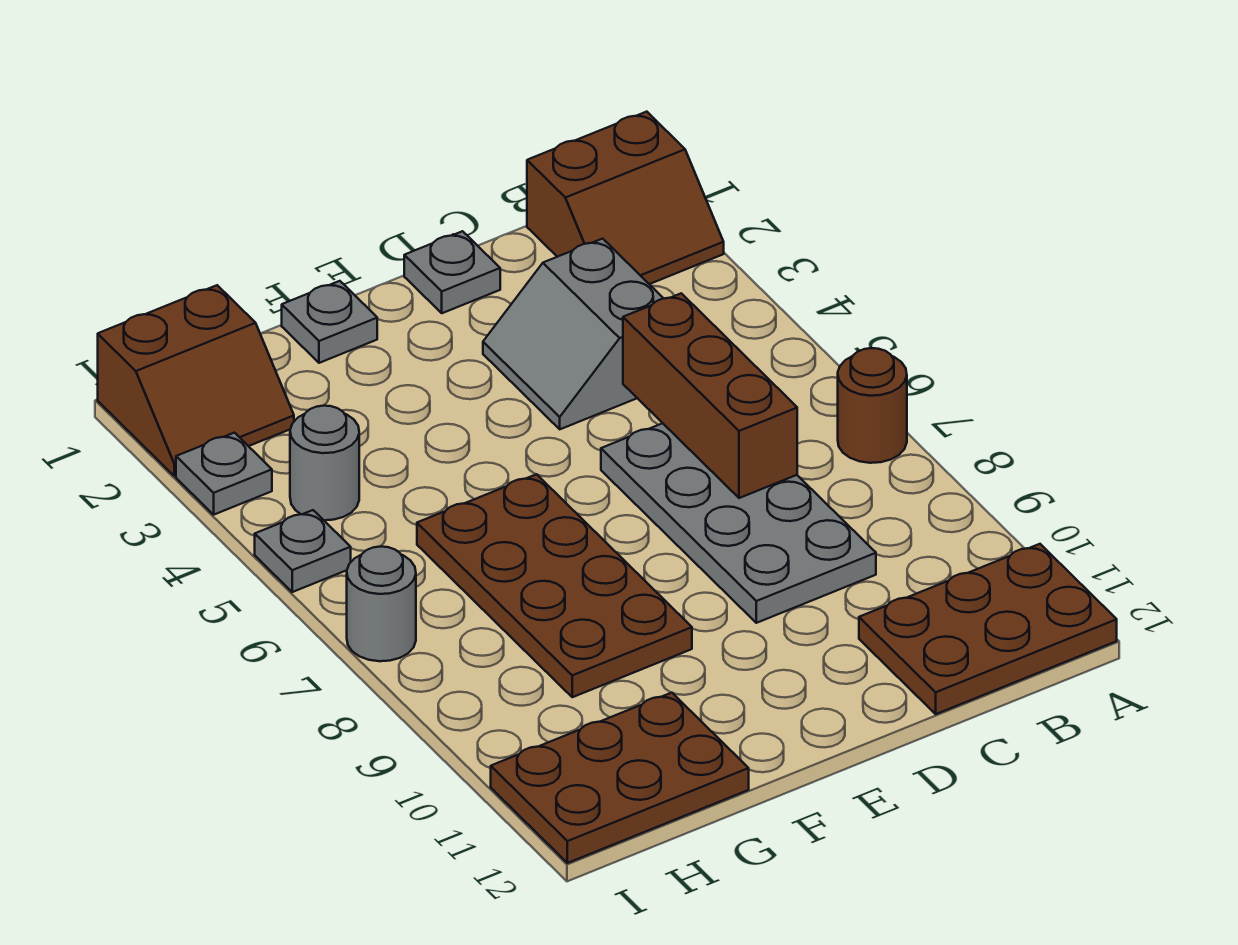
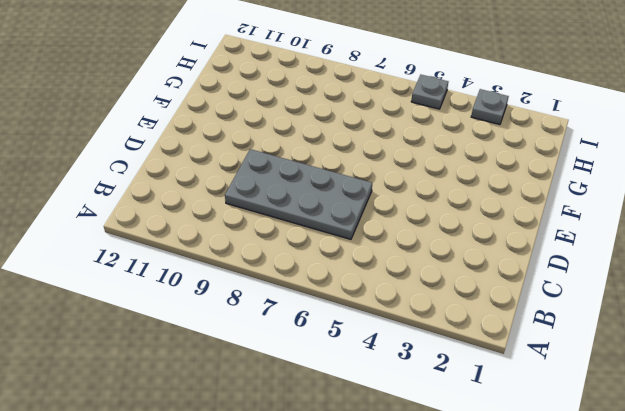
none -> brown slope A1:B2 level 1 top 1
none -> brown round brick A7 level 1
none -> brown plate A11:C12 level 1

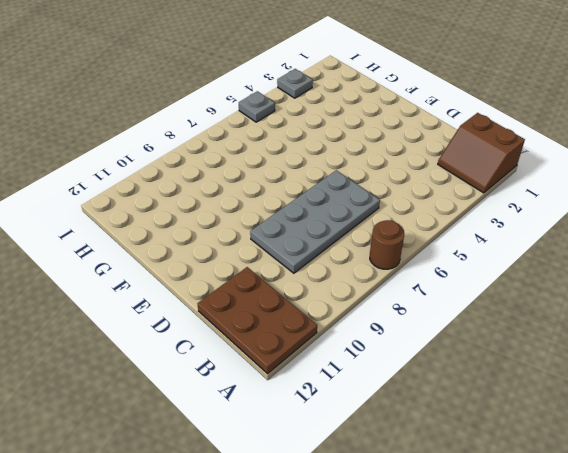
none -> grey slope C3:D4 level 1 top C
none -> grey plate D1 level 1
none -> grey plate F1 level 1

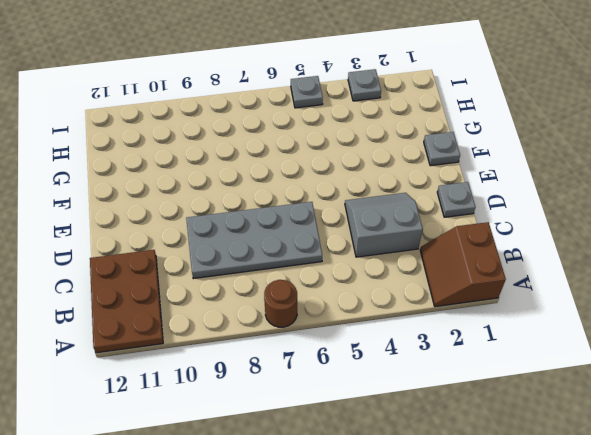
none -> brown plate F6:G9 level 1
none -> brown plate G11:I12 level 1
none -> brown slope H1:I2 level 1 top 1

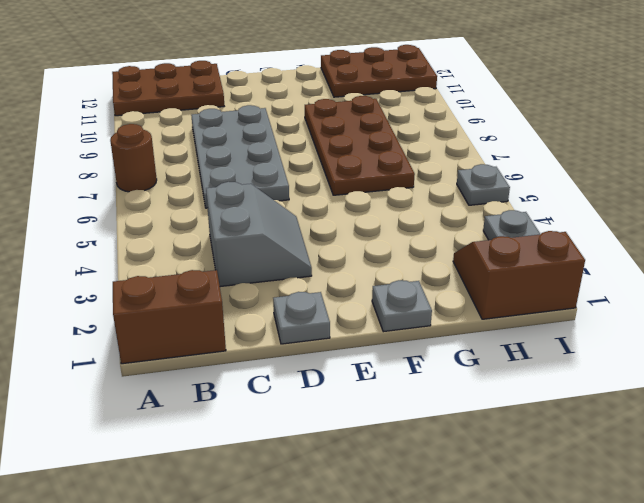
none -> grey round brick H4 level 1
none -> grey round brick I7 level 1
none -> brown brick C5:C7 level 2

